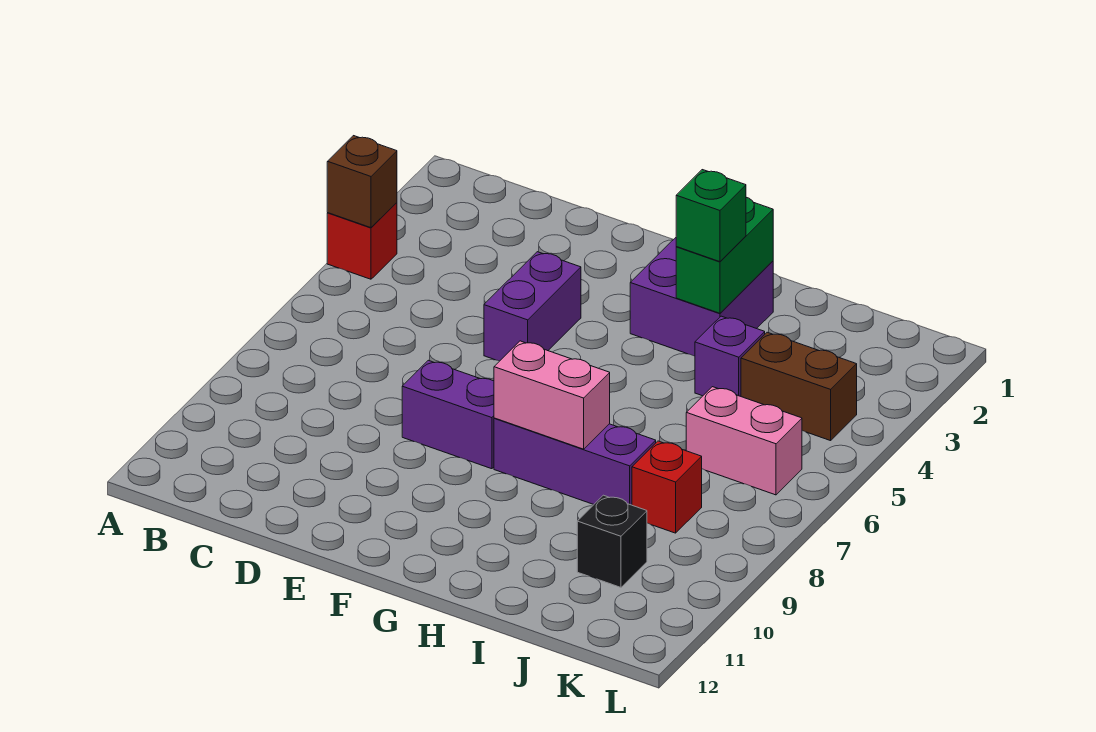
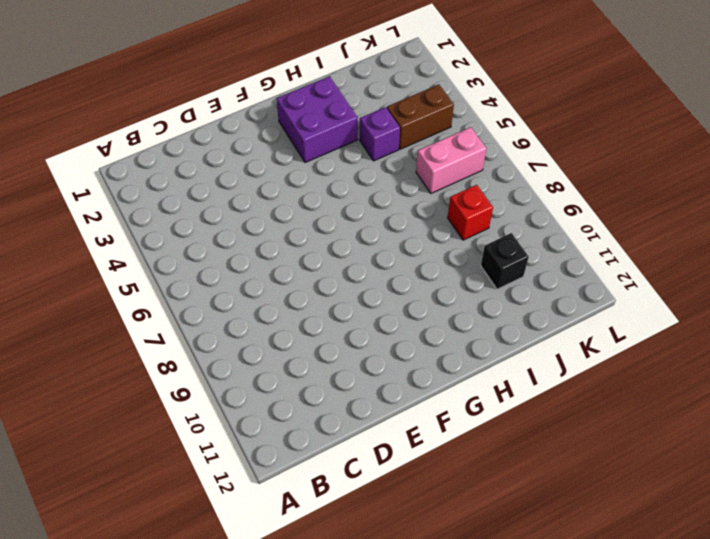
none -> red brick A4 level 1
none -> purple brick E4:E5 level 1
none -> purple brick E8:F8 level 1

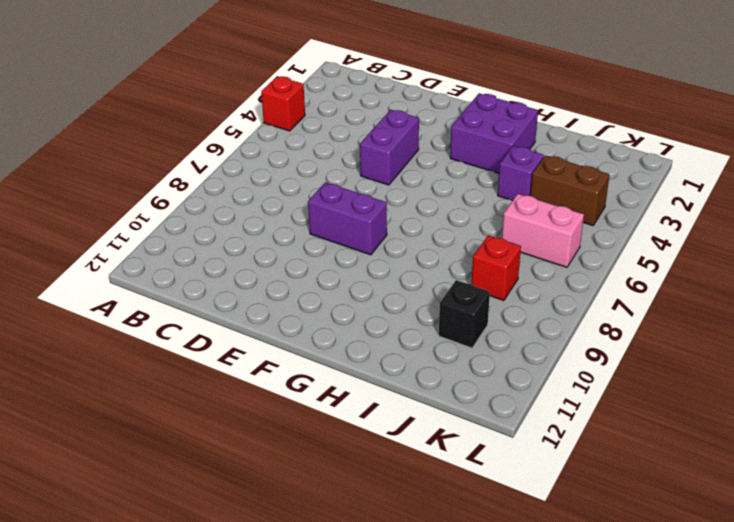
none -> purple brick G8:I8 level 1
none -> brown brick A4 level 2
none -> pink brick G8:H8 level 2

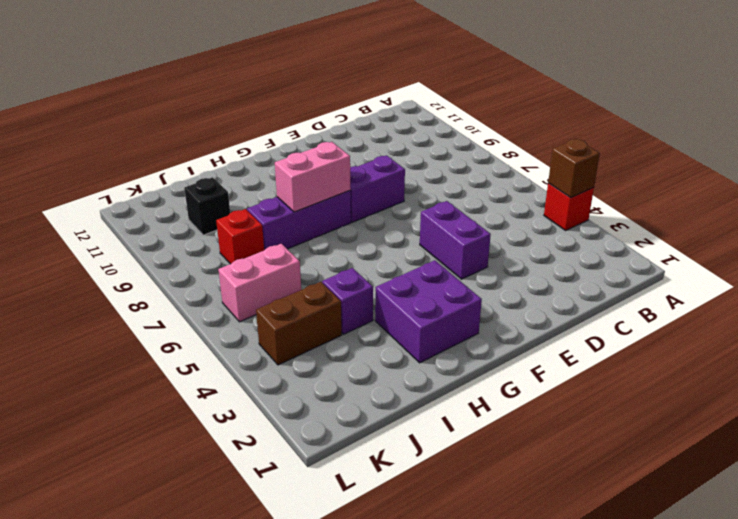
none -> green brick H2:H3 level 2
none -> green brick H3 level 3

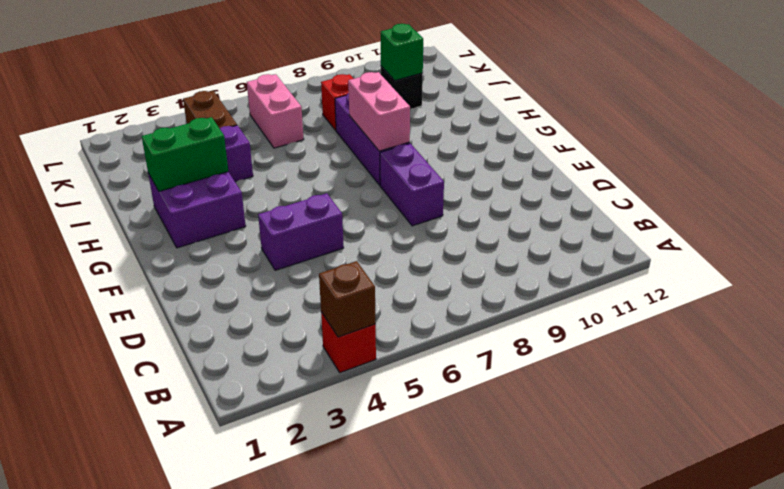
green brick J10 level 2 -> green brick H3 level 3

